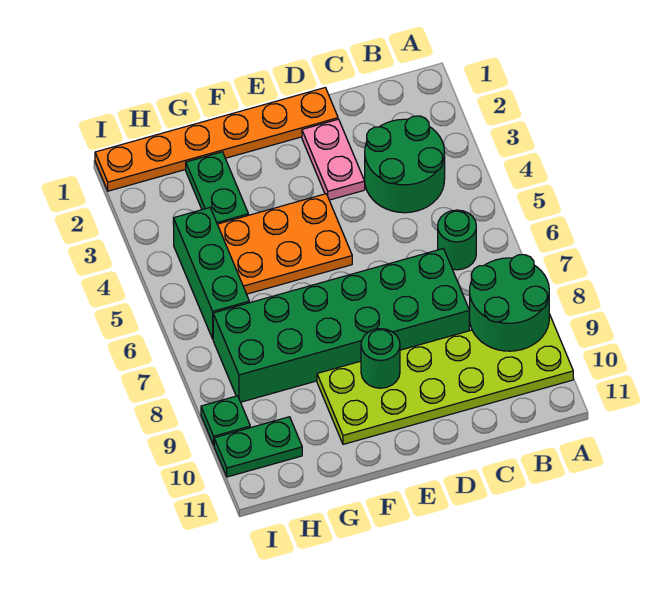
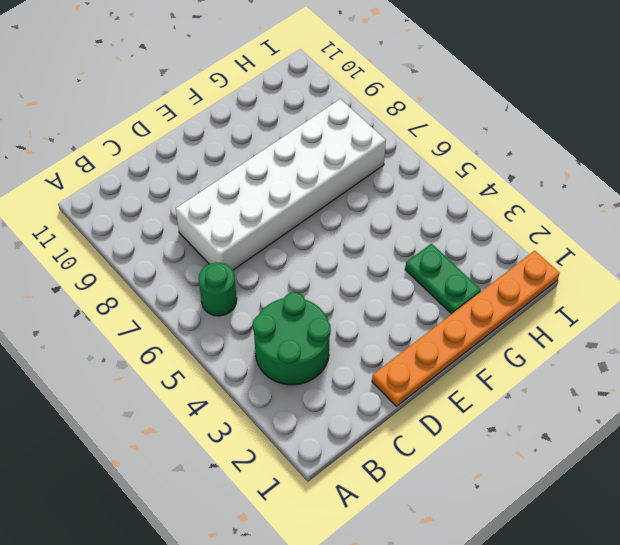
white brick C7:H8 level 1 -> green brick C7:H8 level 1
none -> lime plate A9:F10 level 1
none -> pink plate D2:D3 level 1
none -> orange plate E4:G5 level 1

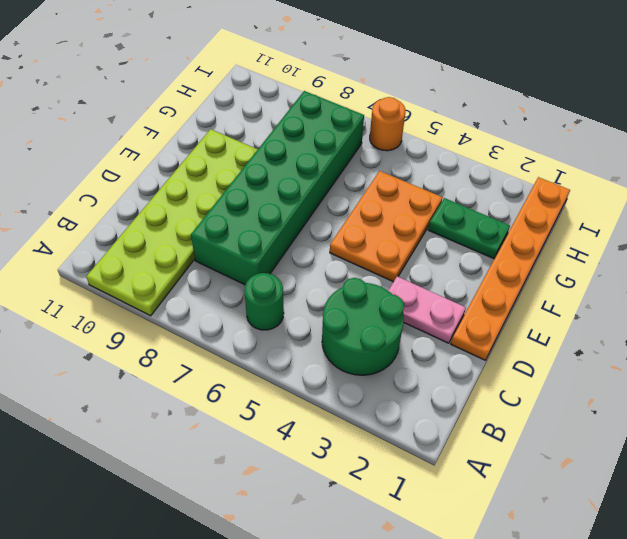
orange round brick I6 level 1 -> none
none -> green brick H4:H6 level 1
none -> green plate H10:I10 level 1
none -> green plate I9 level 1

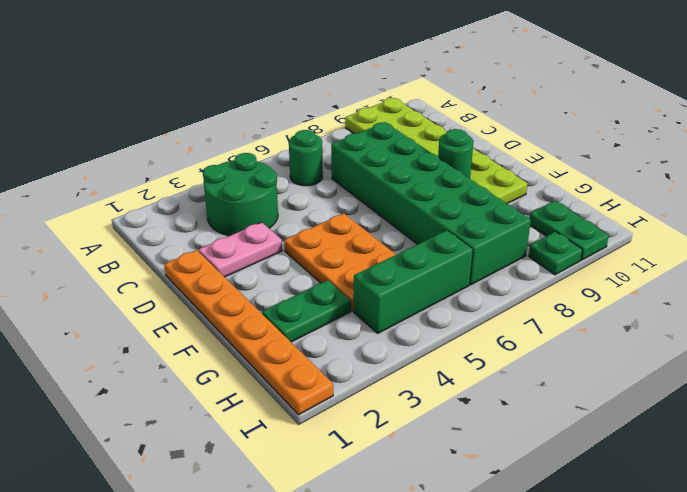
none -> green round brick A8:B9 level 2

